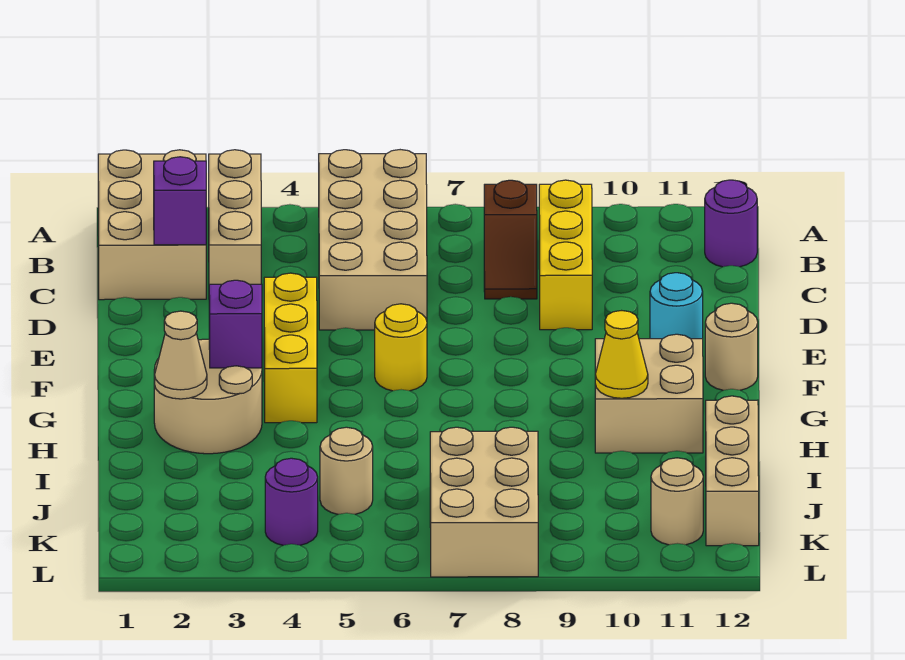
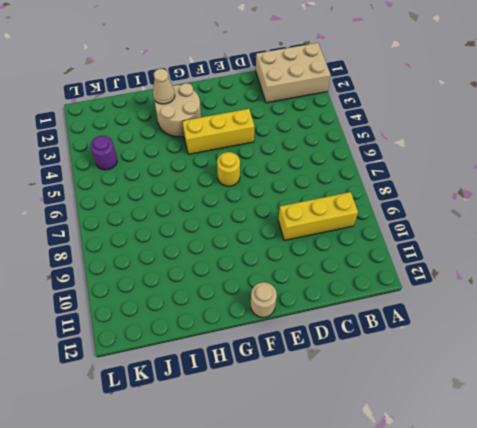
none -> tan brick A3:C3 level 1
none -> tan brick A5:D6 level 1
none -> brown slope B8:C8 level 1 top B

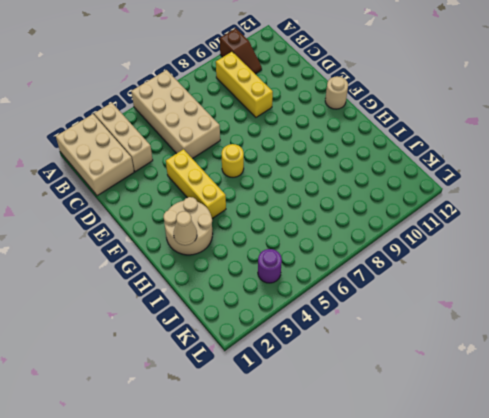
brown slope A10:B10 level 1 top A -> brown slope B8:C8 level 1 top B
none -> purple round brick B12 level 1
none -> cyan round brick E11 level 1
none -> tan brick G10:H11 level 1

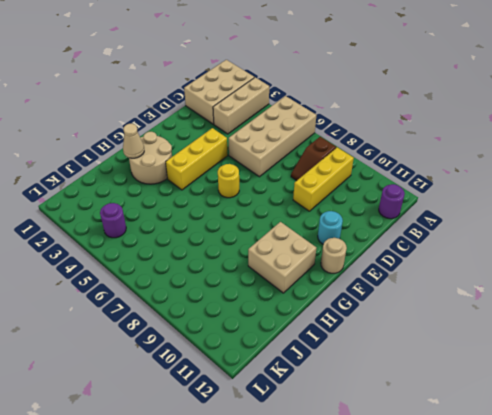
none -> tan brick I12:K12 level 1
none -> tan round brick J5 level 1
none -> tan brick J7:L8 level 1

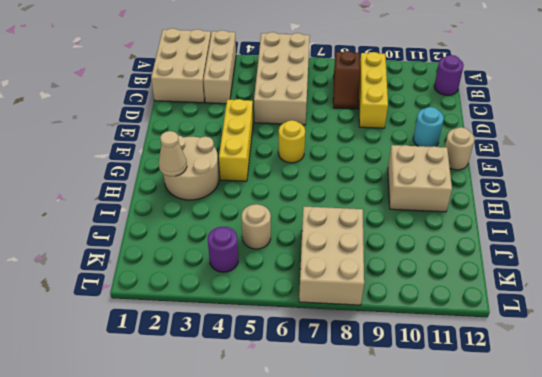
none -> tan brick I12:K12 level 1
none -> tan round brick K11 level 1
none -> purple brick C2 level 2

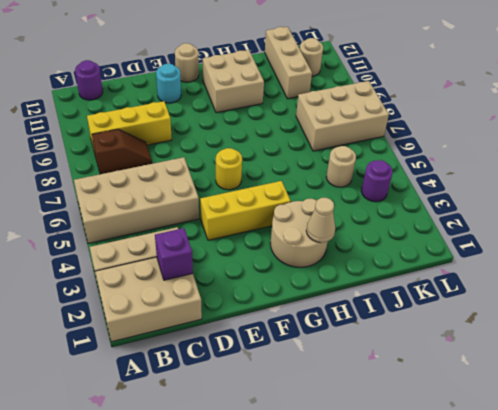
tan brick J10:J12 level 1 -> tan brick I12:K12 level 1
none -> purple brick G3 level 2
none -> yellow cone H10 level 2

